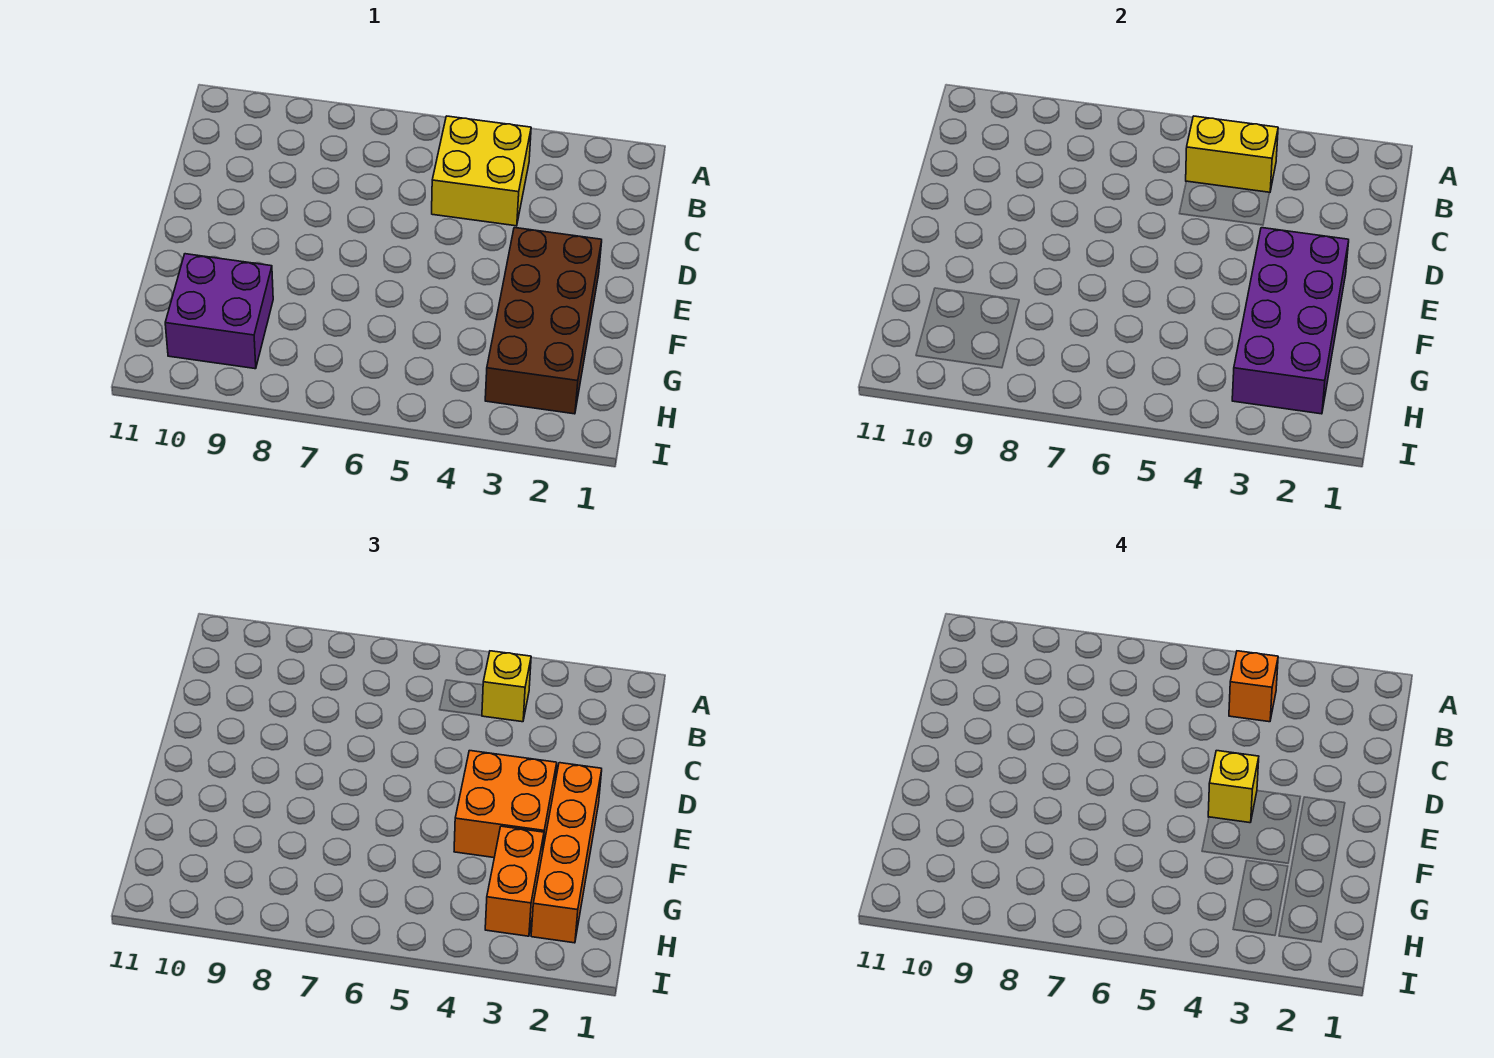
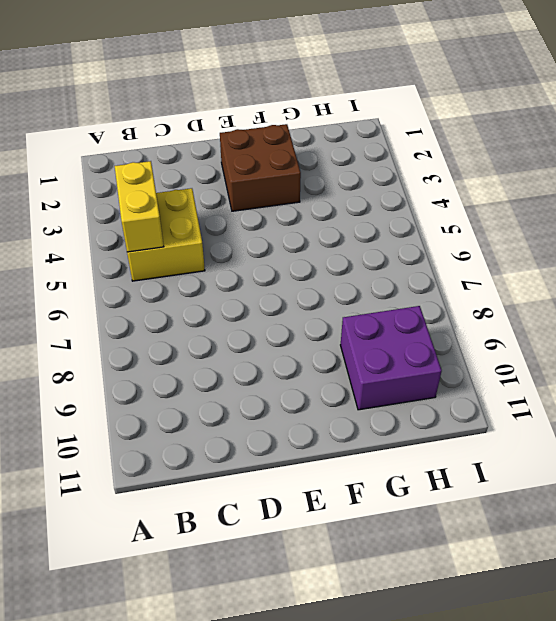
brown brick E2:F3 level 1 -> brown brick E2:H3 level 1
none -> purple brick E2:H3 level 2
none -> yellow brick B4 level 3

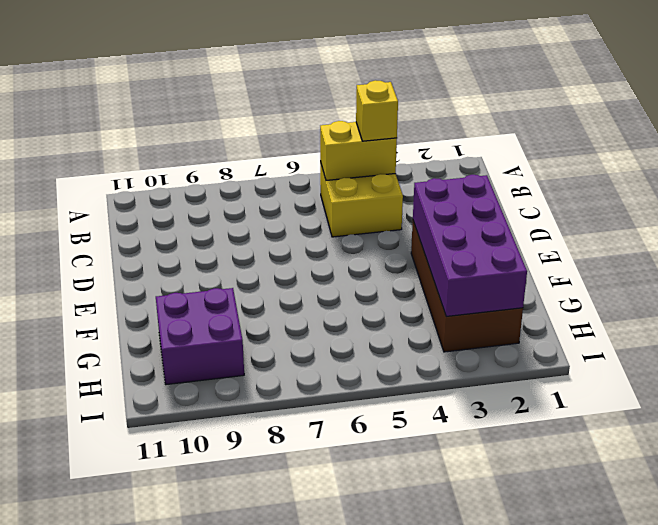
none -> orange brick E2:H2 level 3
none -> orange brick E3:F4 level 3

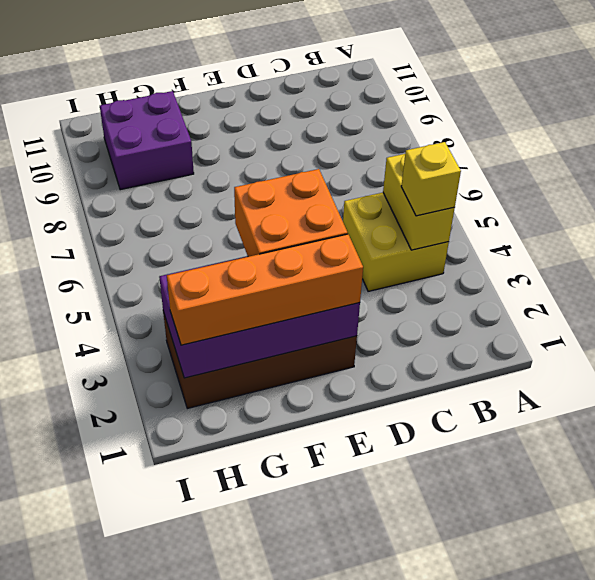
none -> orange brick G3:H3 level 3
none -> orange brick B4 level 4

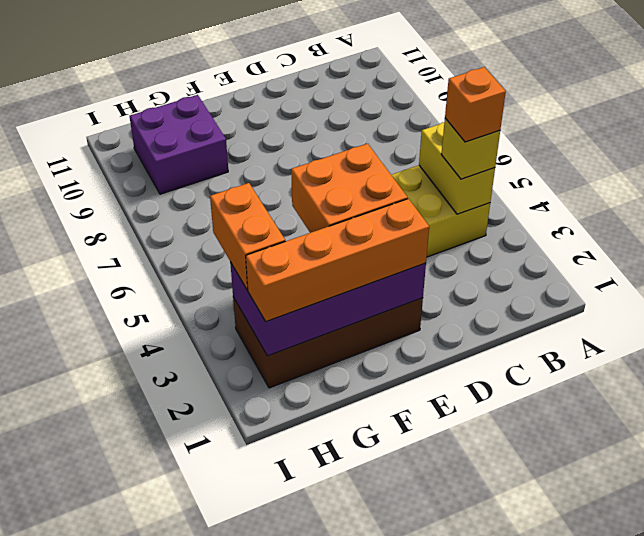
orange brick H3:H4 level 3 -> orange brick G3:H3 level 3
none -> yellow brick E4 level 4

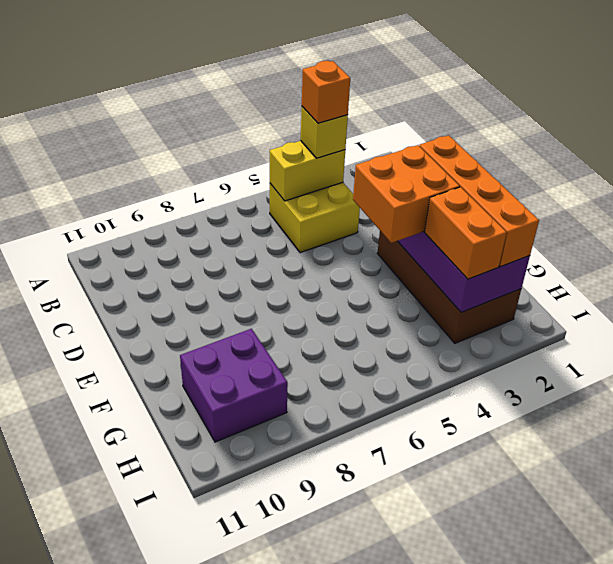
none -> yellow brick E4 level 4

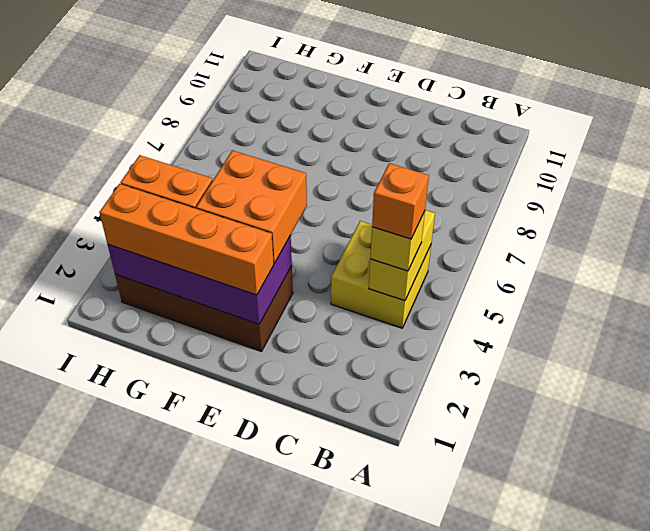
none -> purple brick G9:H10 level 1
none -> yellow brick E4 level 4

